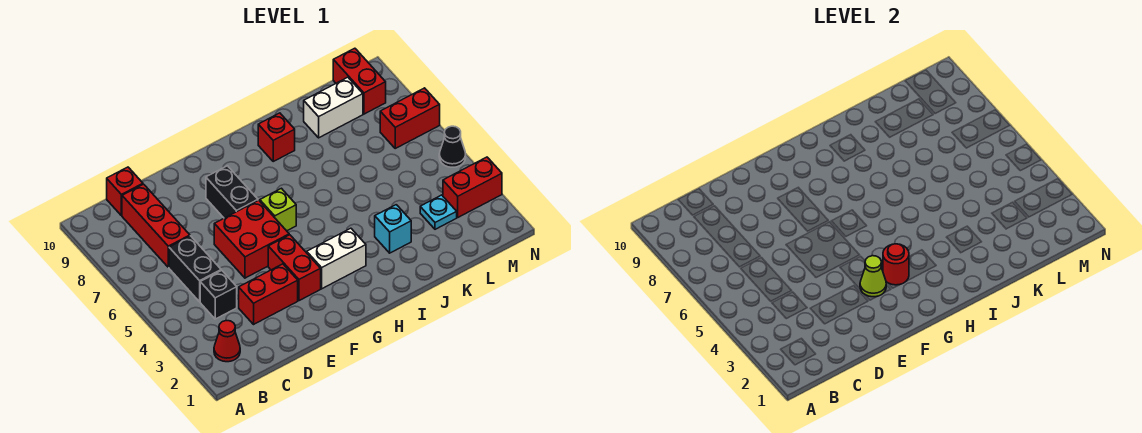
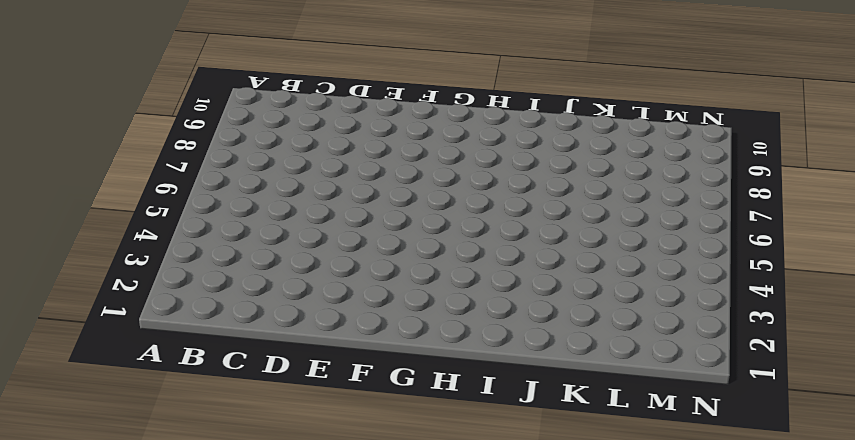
none -> red cone B2 level 1
none -> black brick C4 level 1
none -> black brick C5:C6 level 1

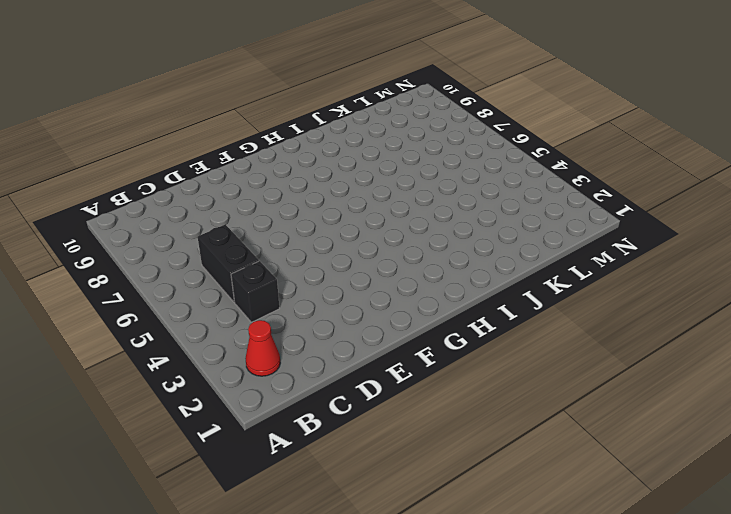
none -> red brick C7:C9 level 1
none -> red brick C10 level 1
none -> red brick D3:E3 level 1

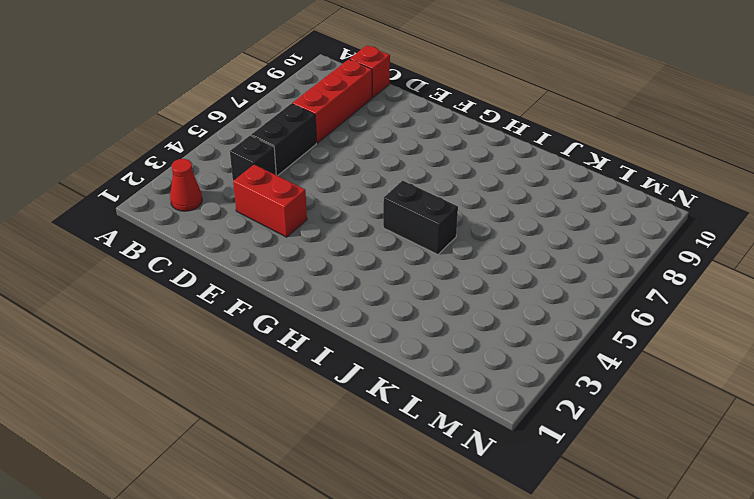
black brick H5:I5 level 1 -> black brick F7:F8 level 1
none -> red brick E5:F6 level 1
none -> red brick F3:F4 level 1
none -> white brick G3:H3 level 1

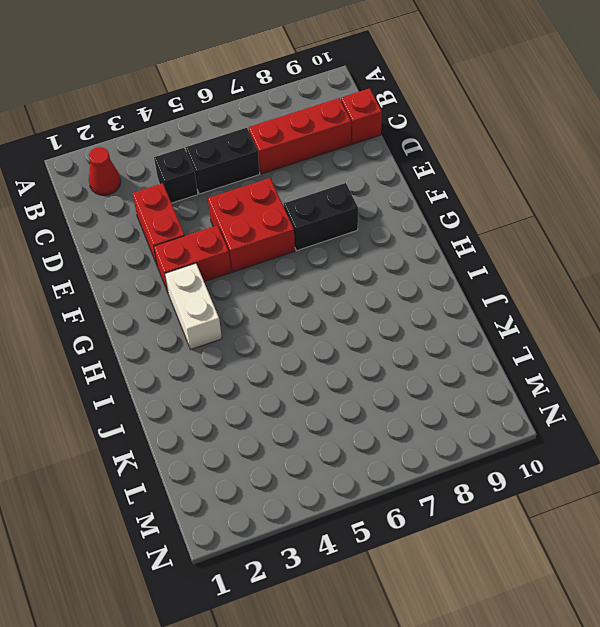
none -> lime brick G6 level 1
none -> red brick I9 level 1
none -> cyan brick J3 level 1

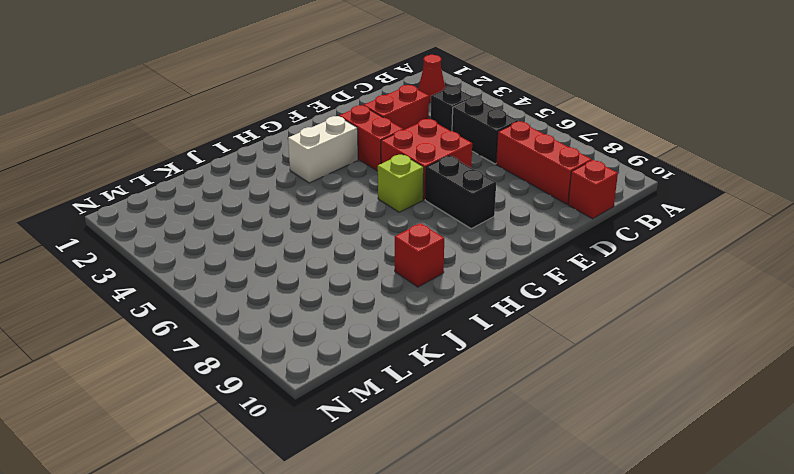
none -> cyan brick J3 level 1
none -> white brick K9:L9 level 1
none -> cyan plate L3 level 1

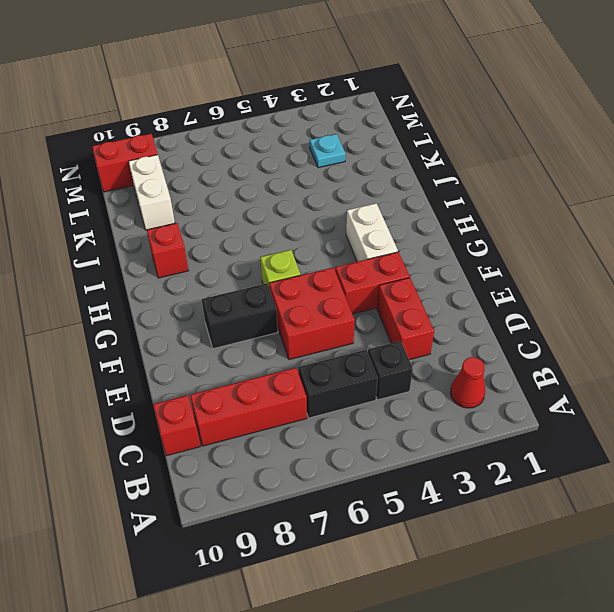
none -> cyan brick J3 level 1
none -> red brick M3:N3 level 1
none -> red brick M7:N7 level 1

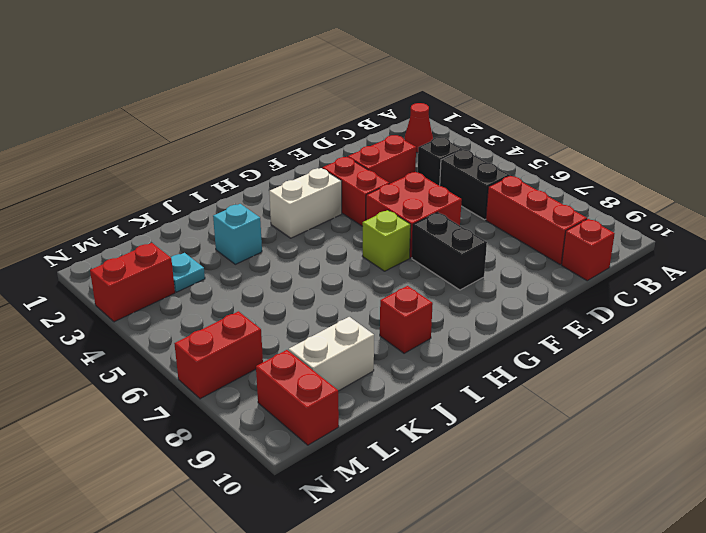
none -> black cone N5 level 1
none -> lime cone F3 level 2
none -> red round brick G3 level 2

